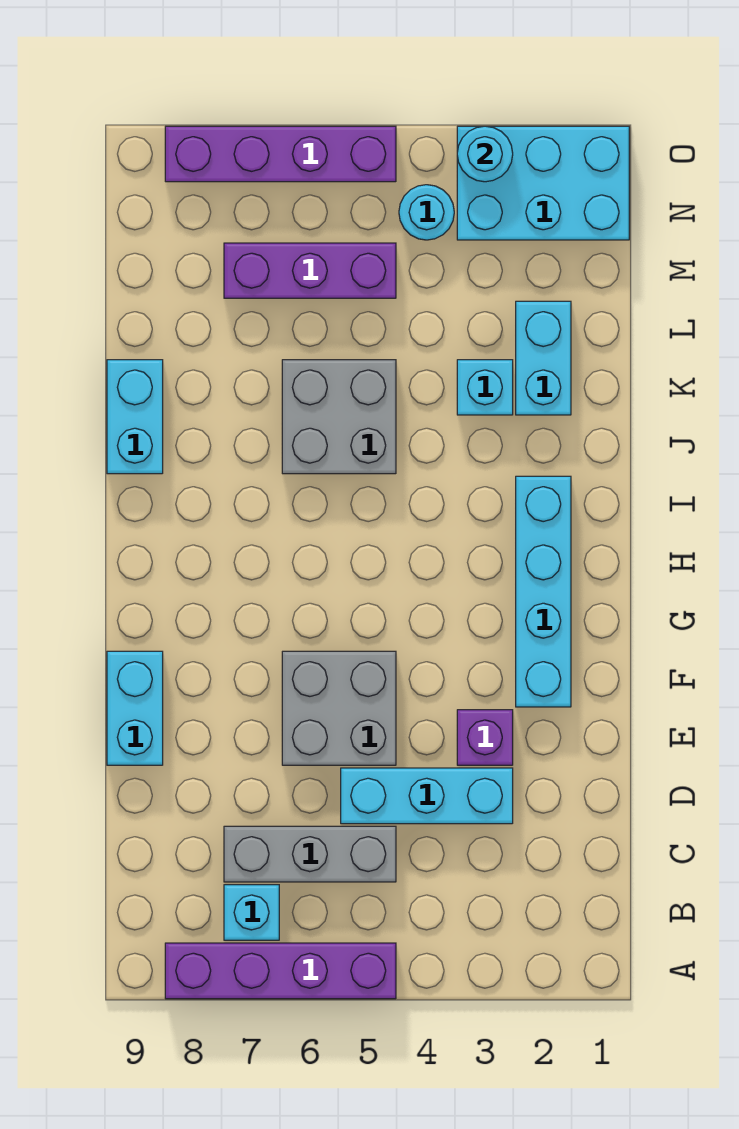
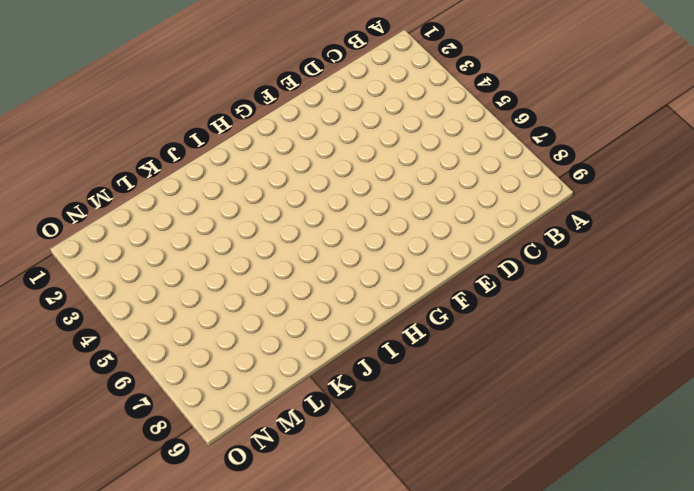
none -> purple brick A5:A8 level 1
none -> cyan brick B7 level 1
none -> grey brick C5:C7 level 1

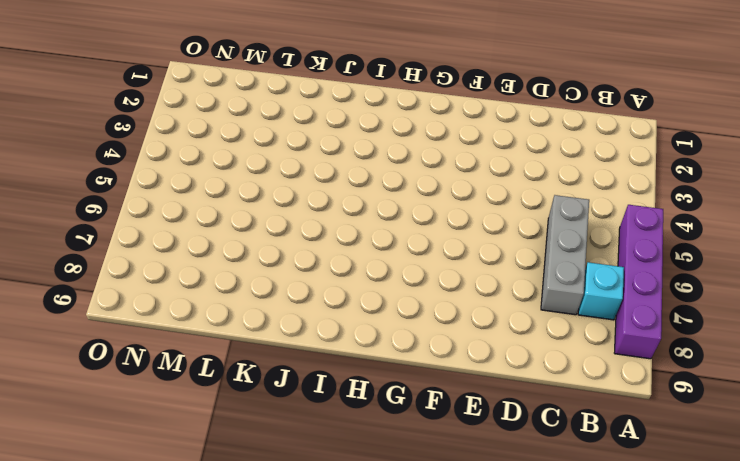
none -> cyan brick D3:D5 level 1
none -> purple brick E3 level 1
none -> grey brick E5:F6 level 1

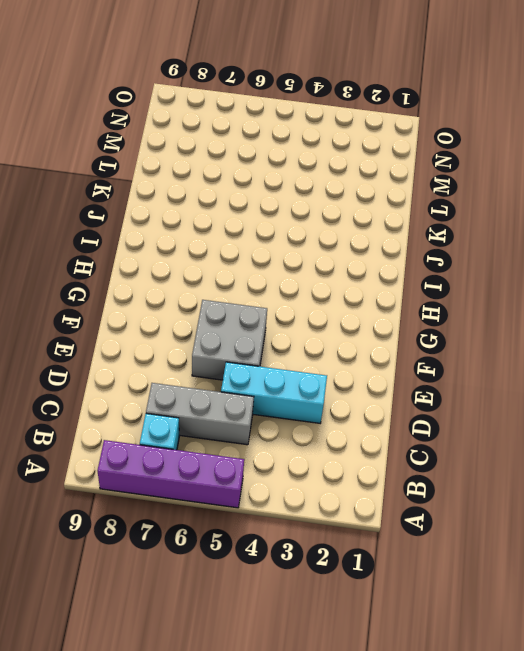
none -> purple brick E3 level 1
none -> cyan brick E9:F9 level 1
none -> cyan brick F2:I2 level 1

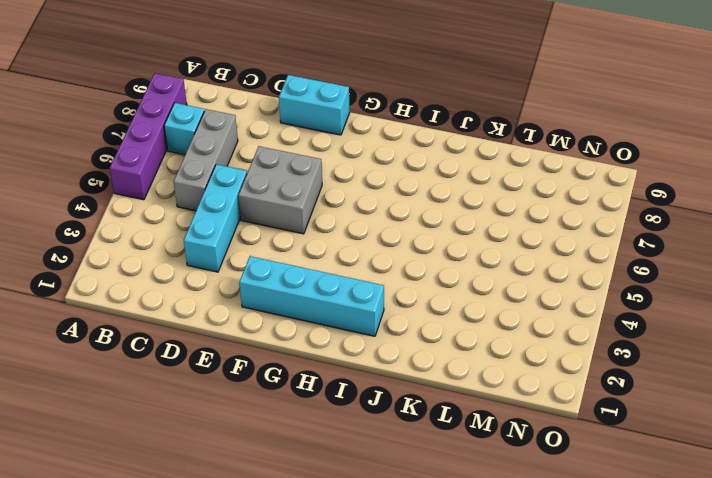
none -> purple brick E3 level 1
none -> grey brick J5:K6 level 1
none -> cyan brick J9:K9 level 1

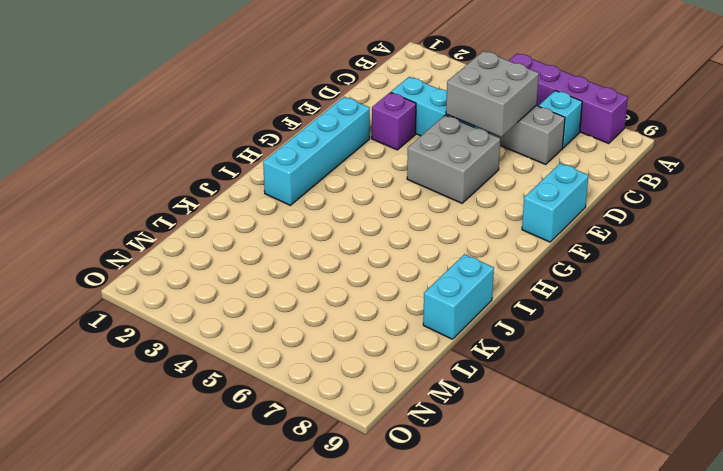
grey brick C5:D6 level 2 -> grey brick J5:K6 level 1
none -> cyan brick K2:L2 level 1
none -> cyan brick K3 level 1
none -> purple brick M5:M7 level 1

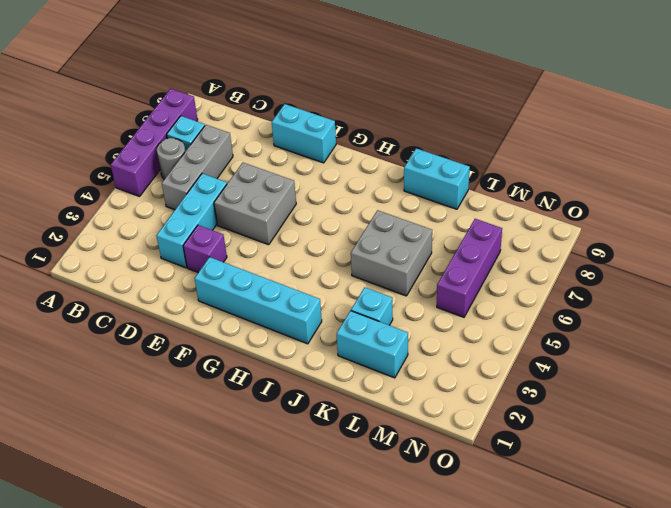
grey round brick B6 level 1 -> none
none -> cyan brick N1:O3 level 1
none -> cyan round brick N4 level 1
none -> purple brick O5:O8 level 1

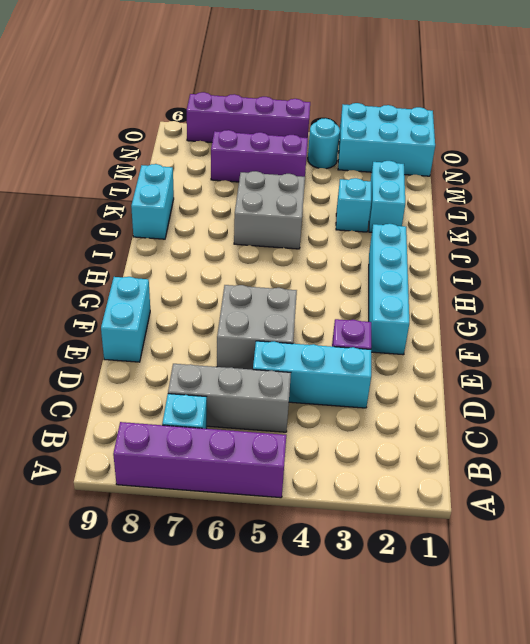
none -> cyan round brick O3 level 2

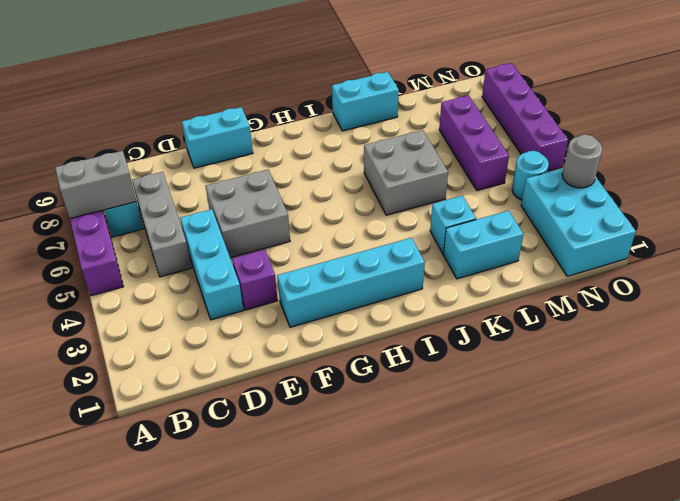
grey brick A7:B7 level 2 -> none
grey round brick O3 level 2 -> cyan round brick O3 level 2

